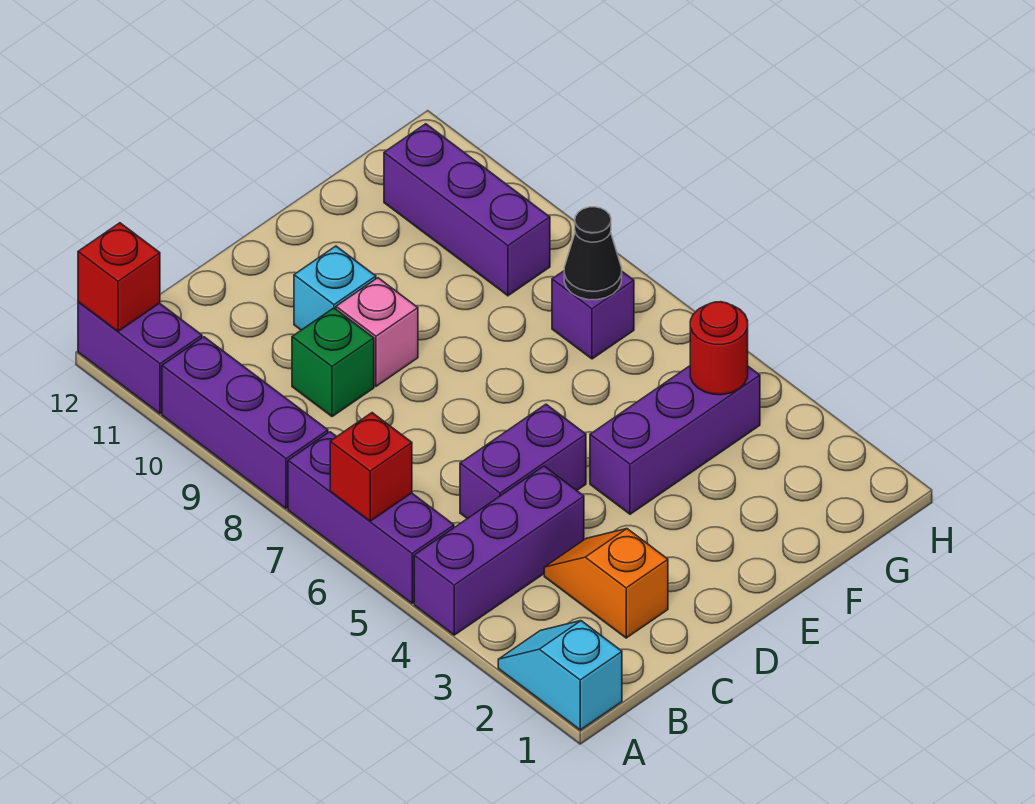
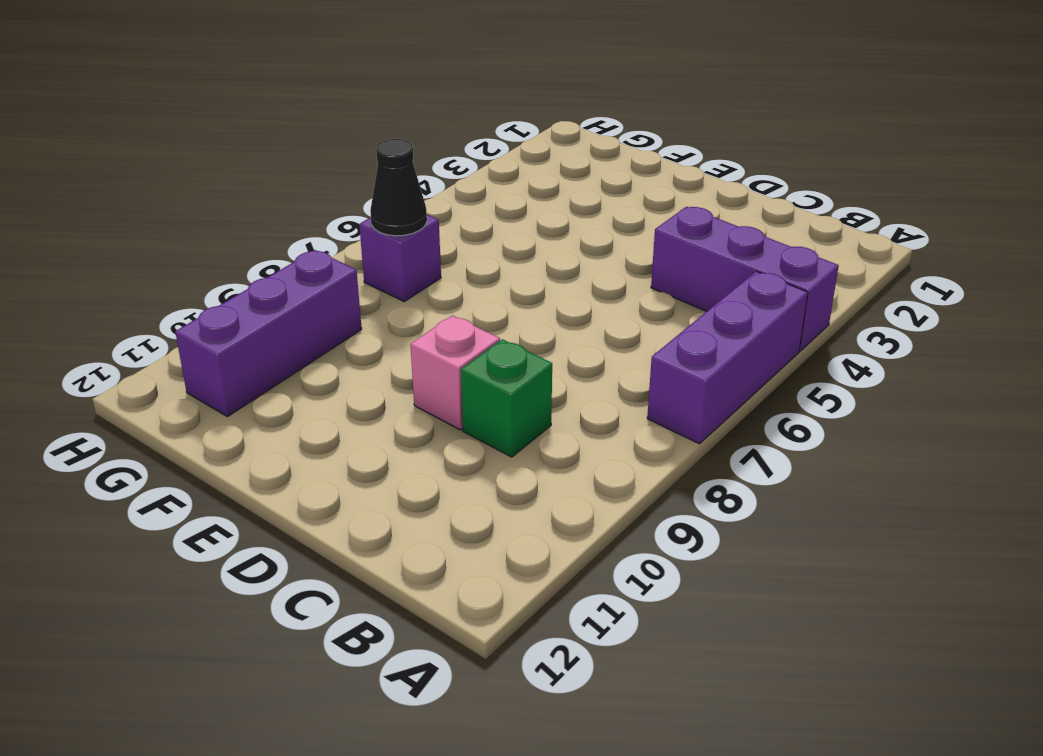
none -> cyan slope A1:A2 level 1 top 1
none -> purple brick A8:A10 level 1
none -> purple brick A11:A12 level 1

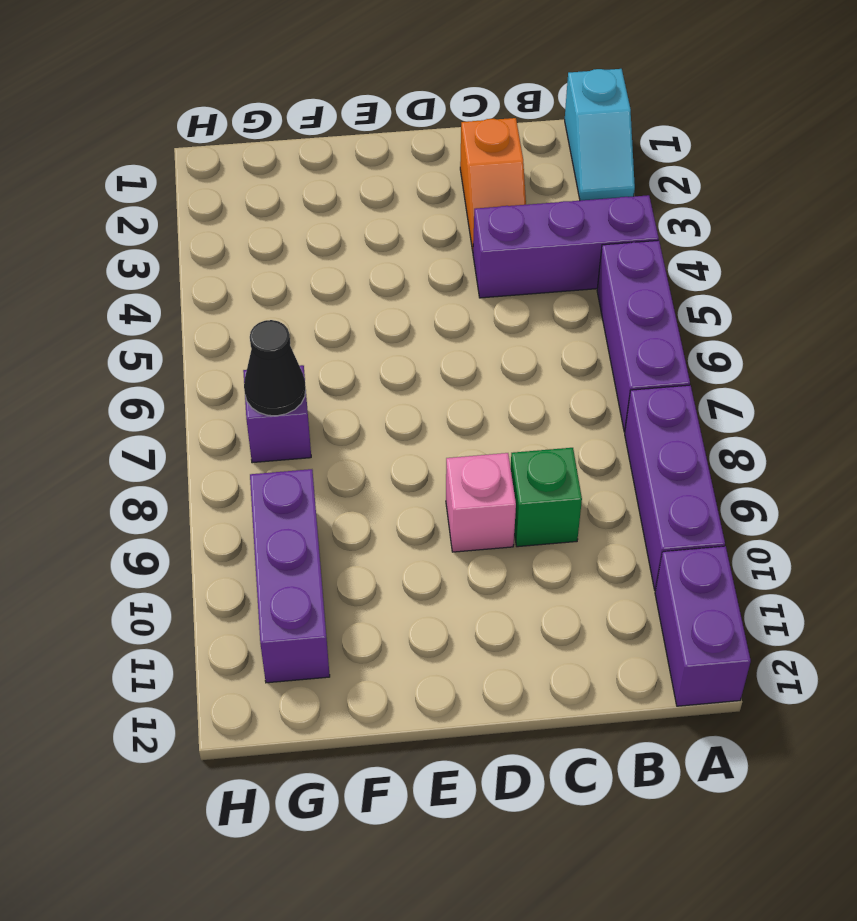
none -> purple brick C5:D5 level 1
none -> cyan brick D10 level 1
none -> purple brick E4:G4 level 1

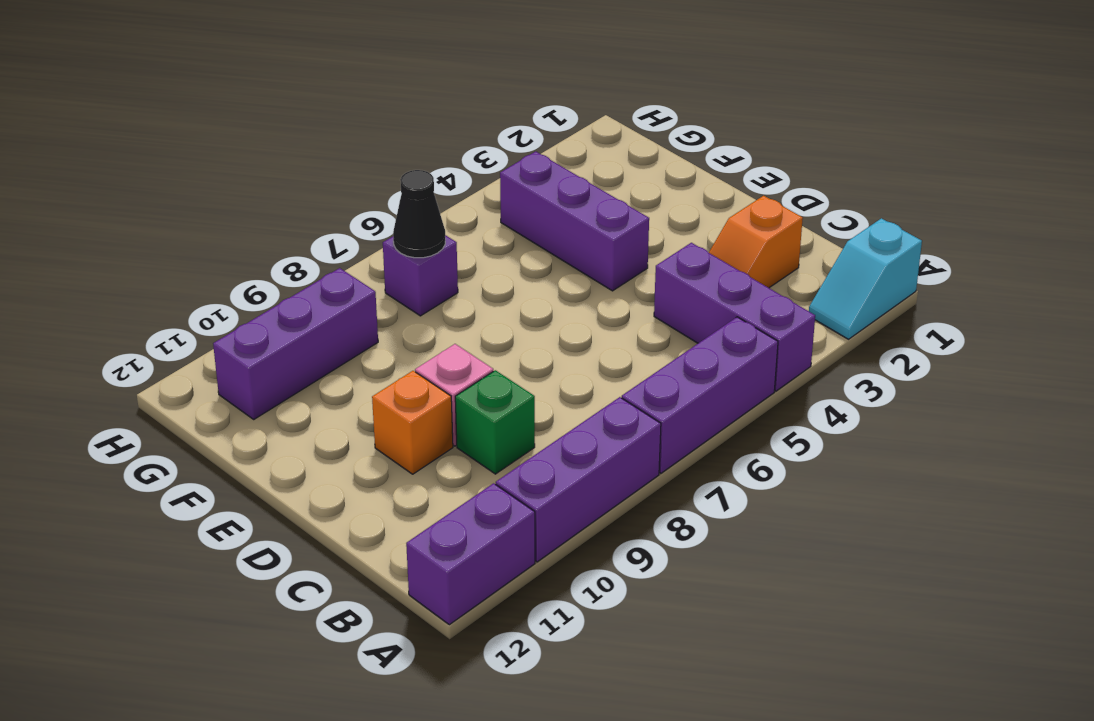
orange brick D10 level 1 -> cyan brick D10 level 1
none -> purple brick C5:D5 level 1
none -> red brick A6 level 2
none -> red brick A12 level 2

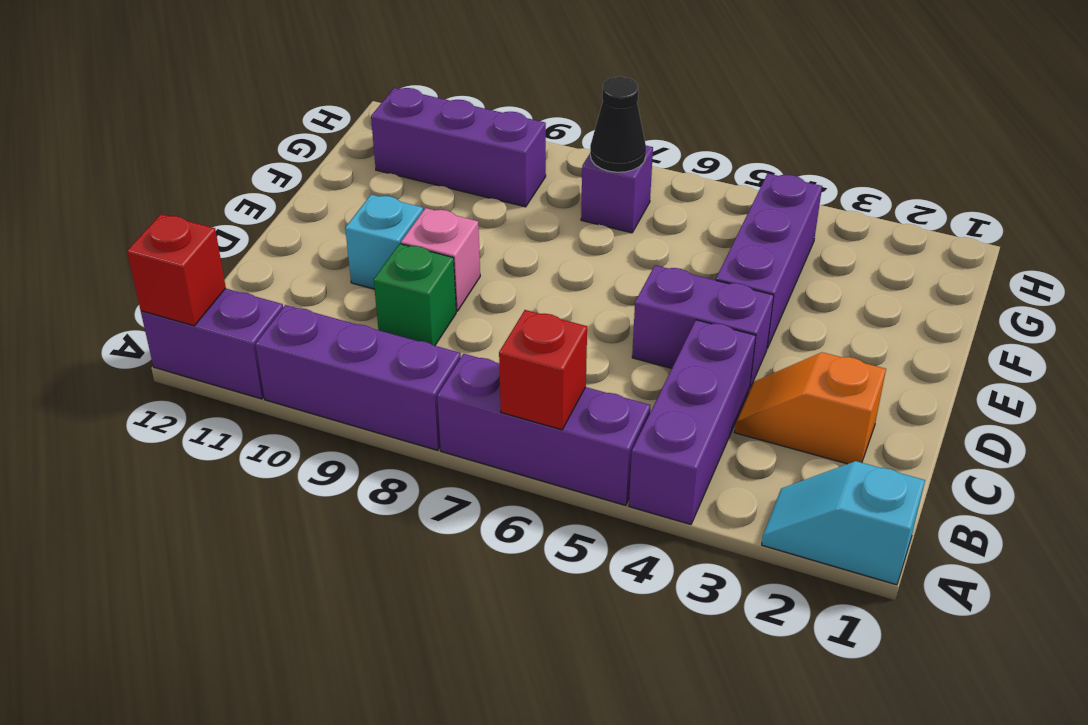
purple brick D4:D5 level 1 -> purple brick C5:D5 level 1
none -> red round brick G4 level 2

